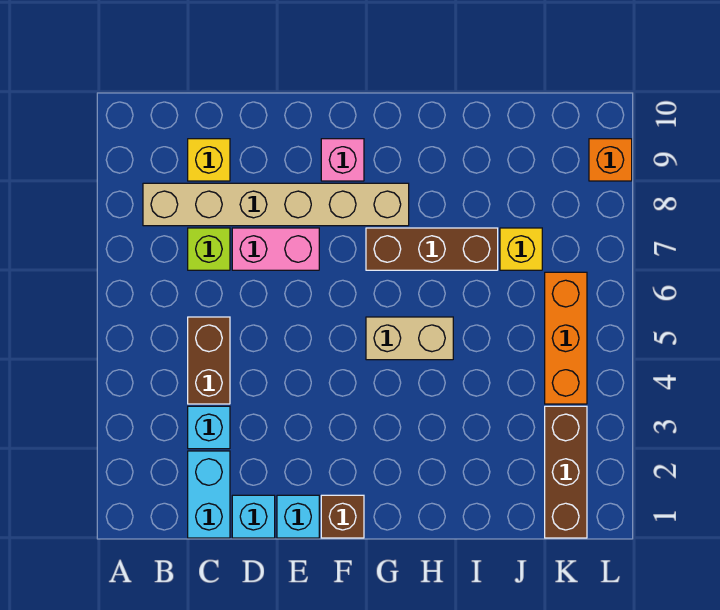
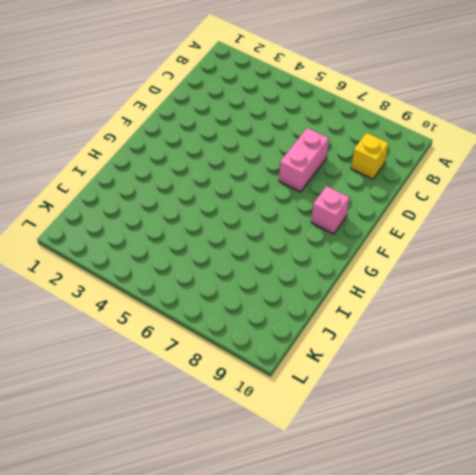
none -> tan brick B8:G8 level 1
none -> cyan brick C1:C2 level 1
none -> cyan brick C3 level 1

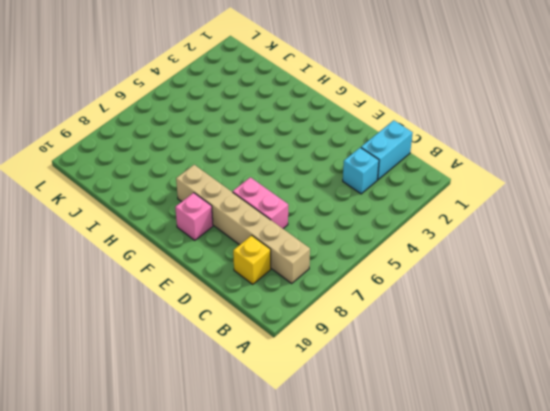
none -> brown brick C4:C5 level 1
none -> lime brick C7 level 1
none -> cyan brick D1 level 1

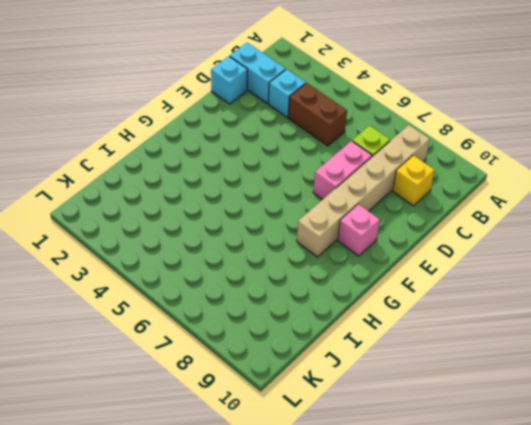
none -> cyan brick E1 level 1
none -> brown brick F1 level 1
none -> tan brick G5:H5 level 1

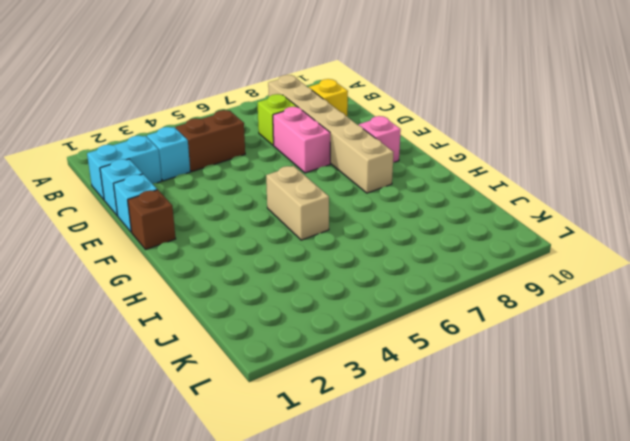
none -> brown brick G7:I7 level 1
none -> yellow brick J7 level 1
none -> brown brick K1:K3 level 1

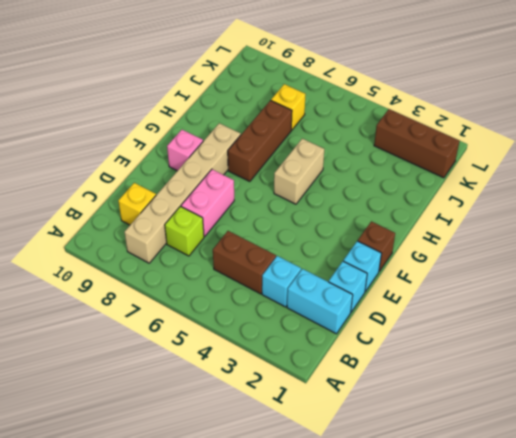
none -> orange brick K4:K6 level 1
none -> orange brick L9 level 1

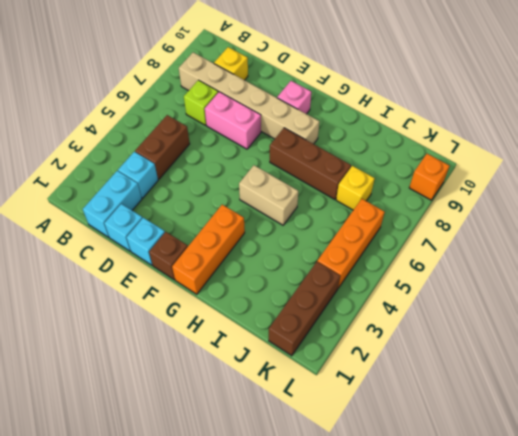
orange brick G1:G3 level 1 -> none

